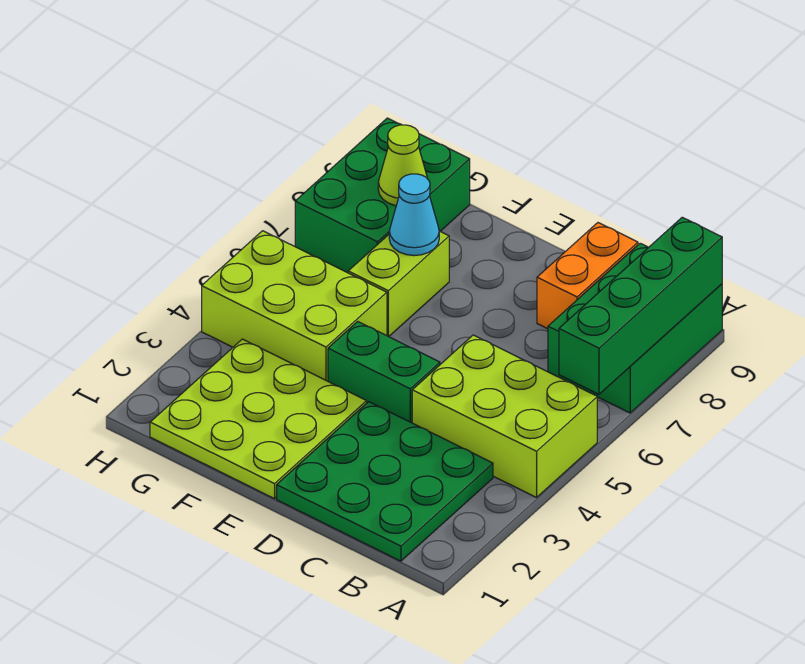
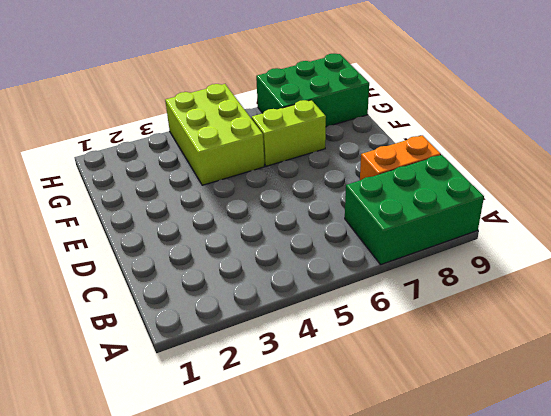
none -> lime brick A4:C5 level 1
none -> green plate B1:D3 level 1
none -> green brick D4:E4 level 1

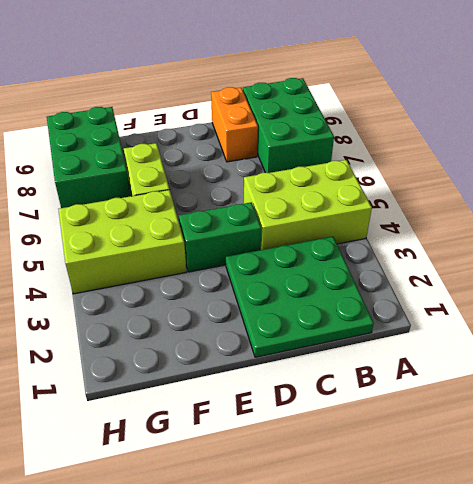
none -> lime plate E1:G3 level 1
none -> green brick A6:A9 level 2
none -> cyan cone F7 level 2

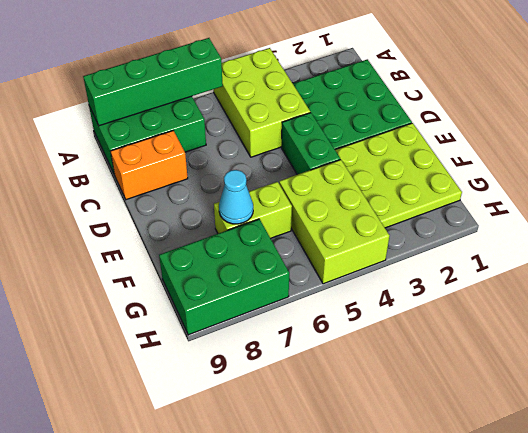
none -> lime cone G8 level 2

